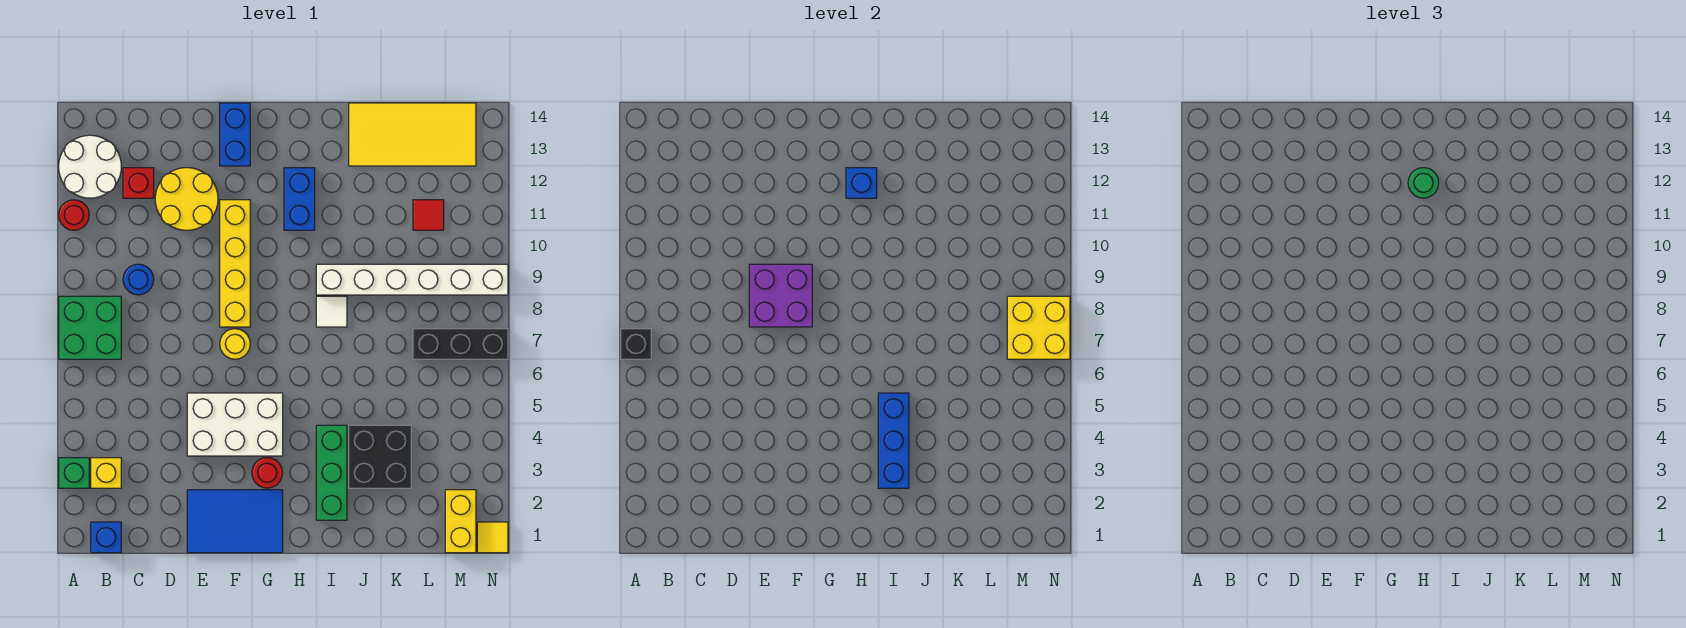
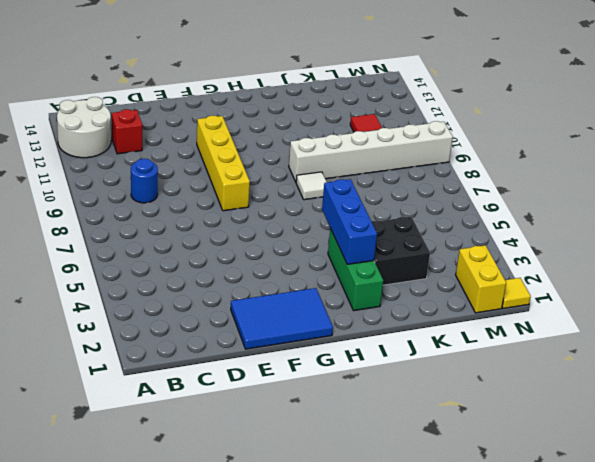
none -> green brick A3 level 1
none -> green brick A7:B8 level 1
none -> red round brick A11 level 1
none -> blue brick B1 level 1

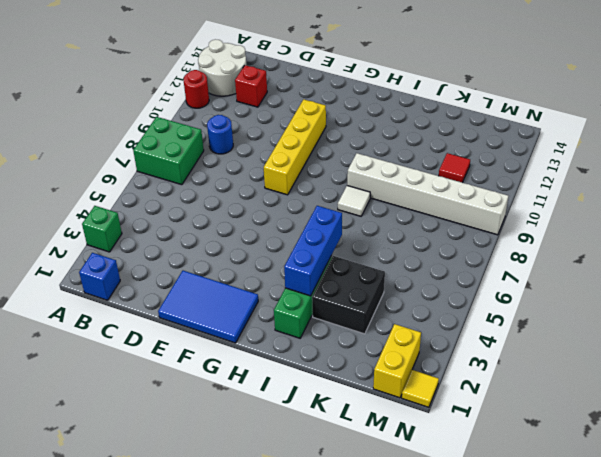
none -> yellow brick B3 level 1
none -> yellow round brick D11:E12 level 1
none -> white brick E4:G5 level 1
none -> yellow round brick F7 level 1

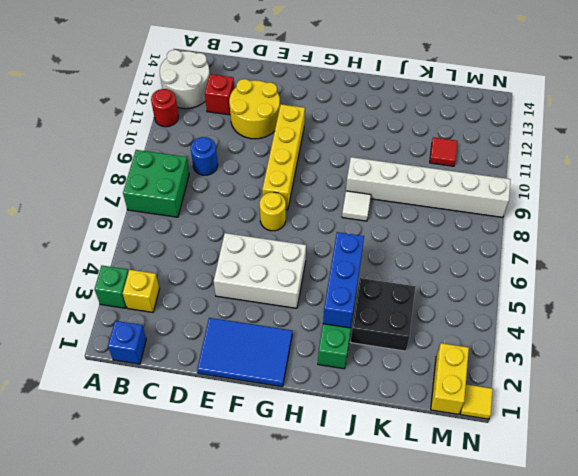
none -> blue brick F13:F14 level 1
none -> red round brick G3 level 1
none -> blue brick H11:H12 level 1
none -> yellow tile J13:M14 level 1

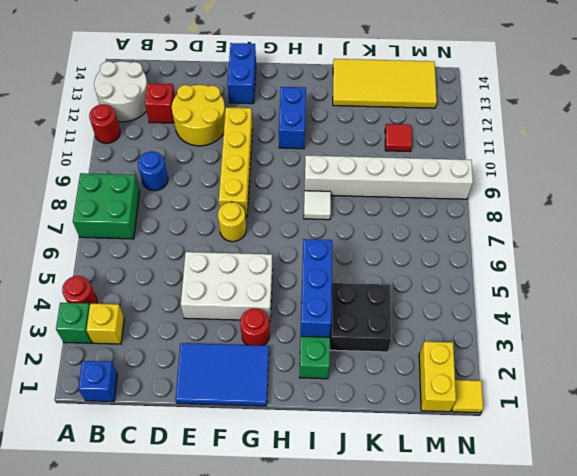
red round brick A4 level 1 -> none
none -> black brick L7:N7 level 1
none -> black brick A7 level 2
none -> purple brick E8:F9 level 2
none -> blue brick H12 level 2

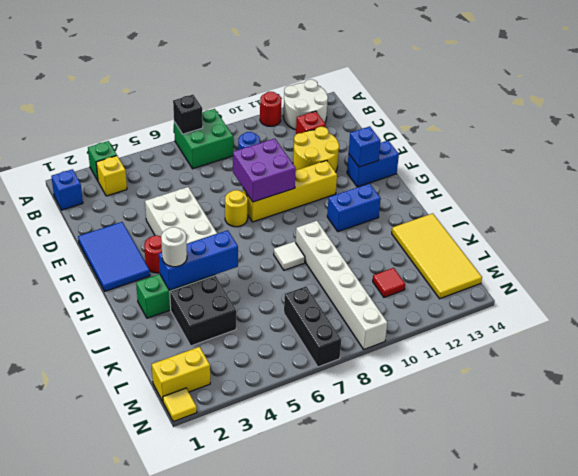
blue brick F13 level 2 -> blue brick H12 level 2
white round brick I3 level 3 -> none
none -> yellow brick M7:N8 level 2
none -> green round brick H12 level 3

